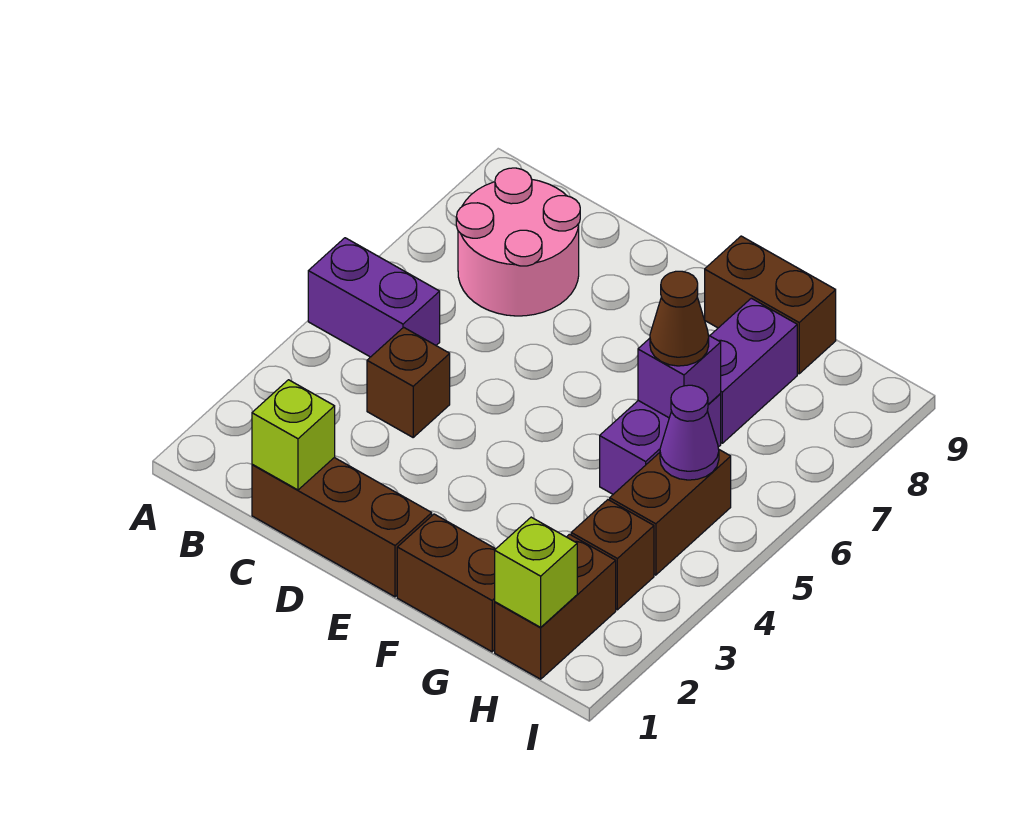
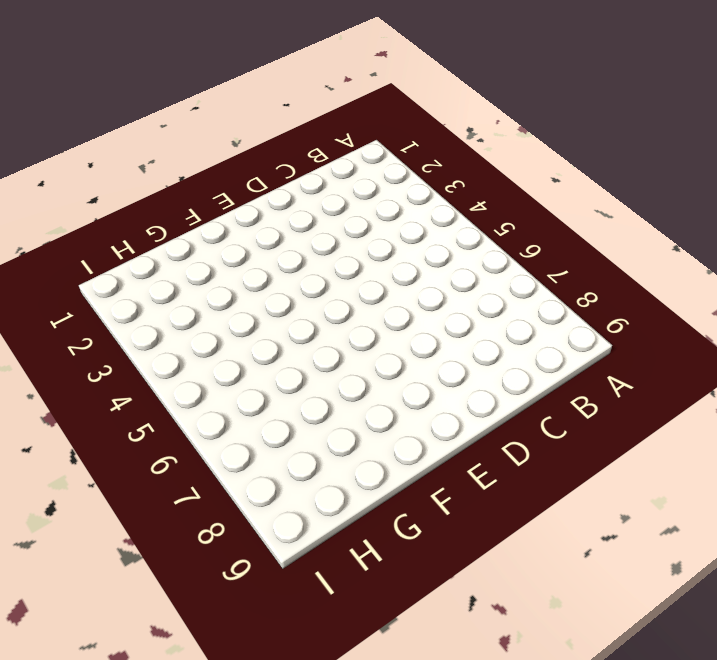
none -> purple brick A5:B5 level 1
none -> pink round brick B7:C8 level 1
none -> brown brick C1:E1 level 1

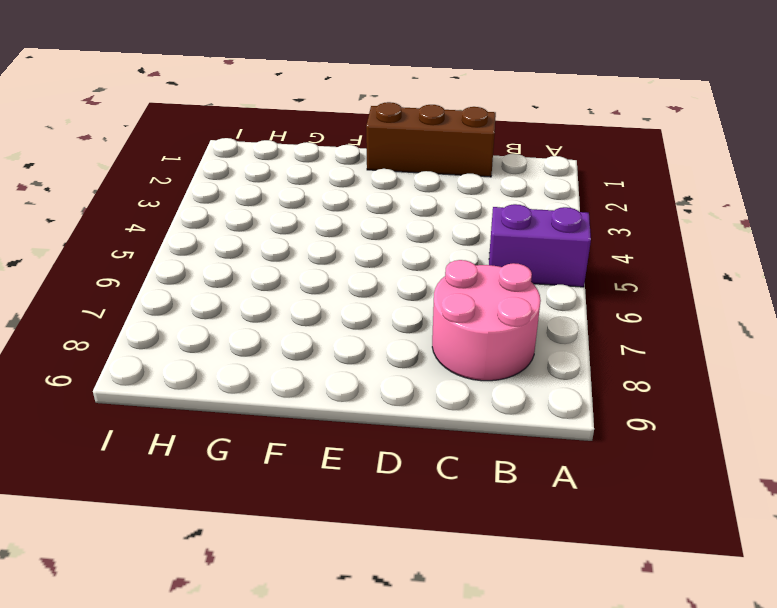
none -> brown brick C4 level 1
none -> brown brick F1:G1 level 1
none -> brown brick F9:G9 level 1

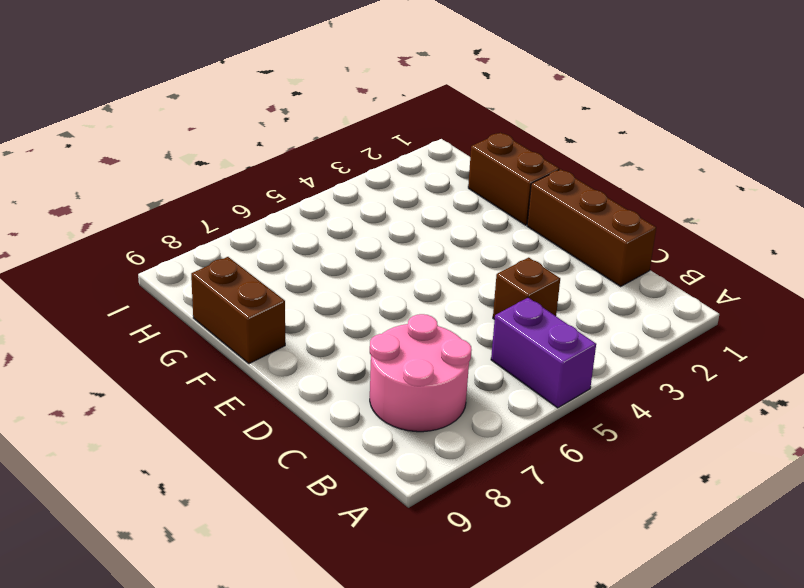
none -> purple brick G5:G6 level 1
none -> purple brick G7:G8 level 1
none -> brown brick H1:H2 level 1

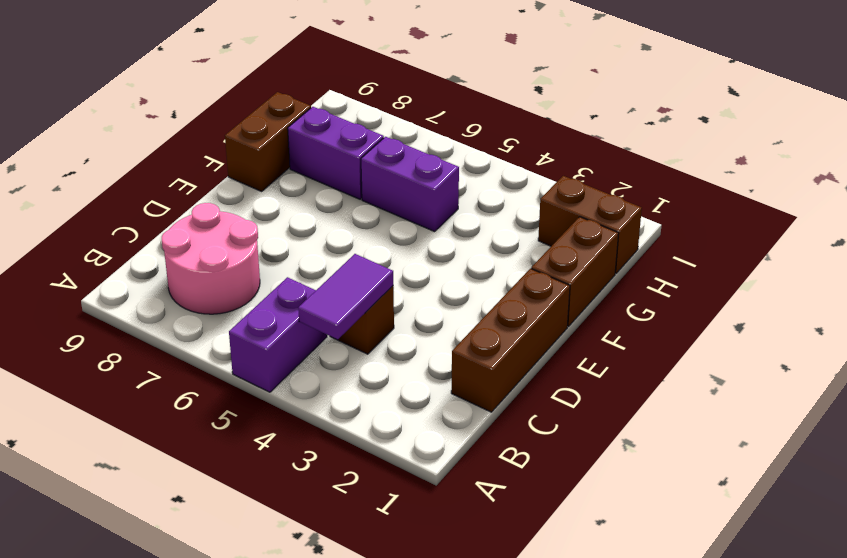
purple tile B4:C4 level 2 -> none
none -> brown brick H3 level 1
none -> brown brick H4:H5 level 1
none -> lime brick C1 level 2

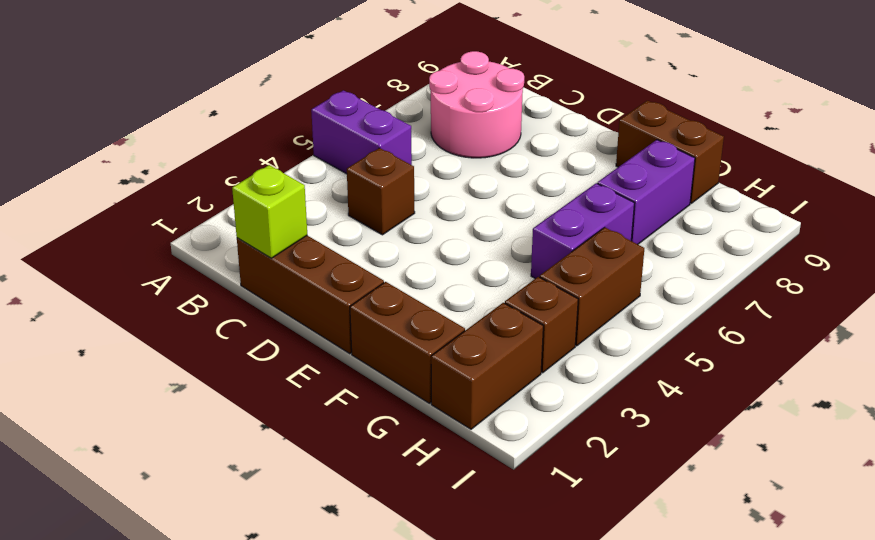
none -> purple brick G6 level 2
none -> lime brick H1 level 2
none -> purple cone H5 level 2

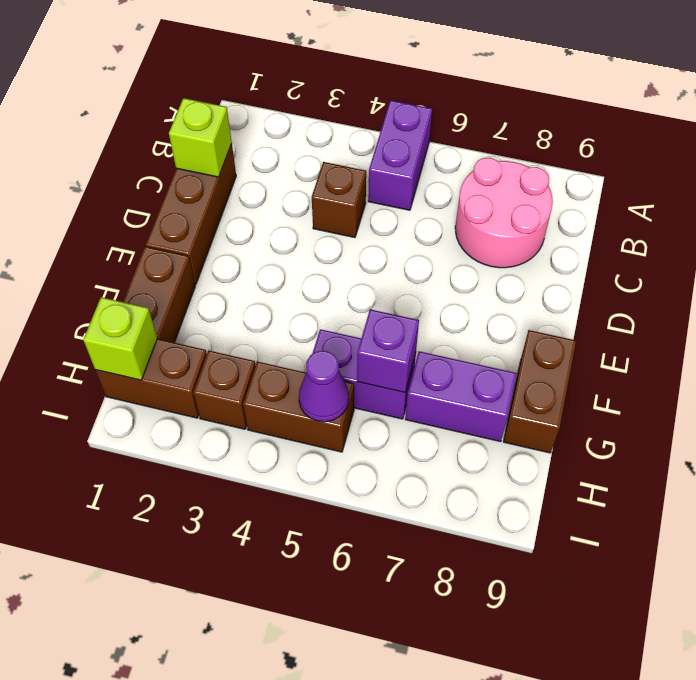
none -> brown cone G6 level 3

